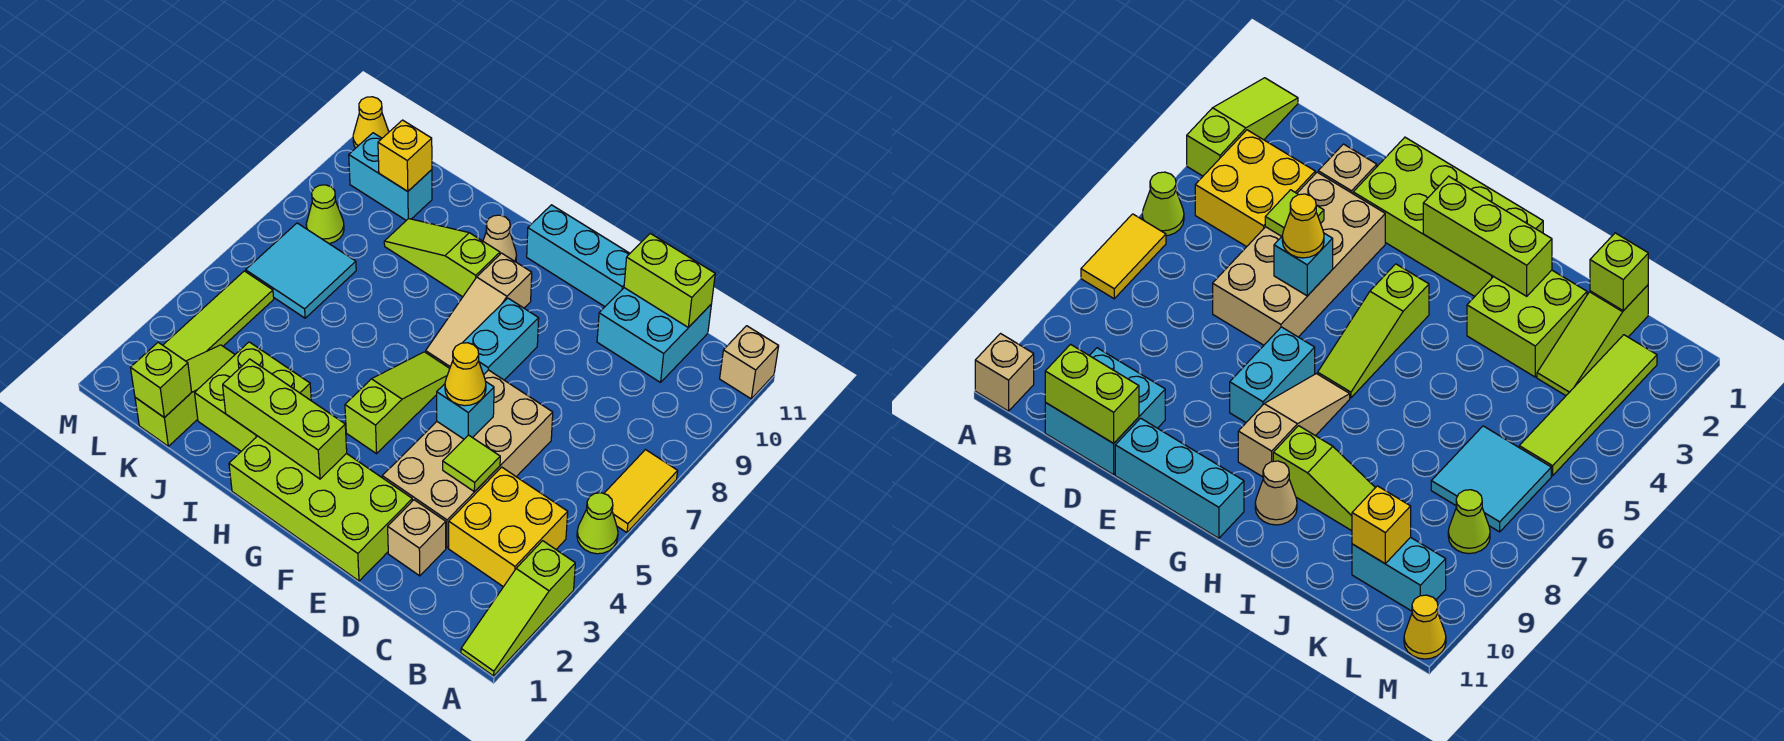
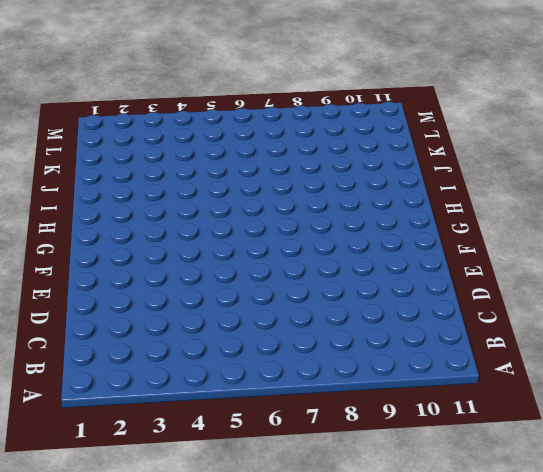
none -> lime slope A1:A3 level 1 top 3
none -> lime cone A5 level 1
none -> yellow tile A6:A7 level 1

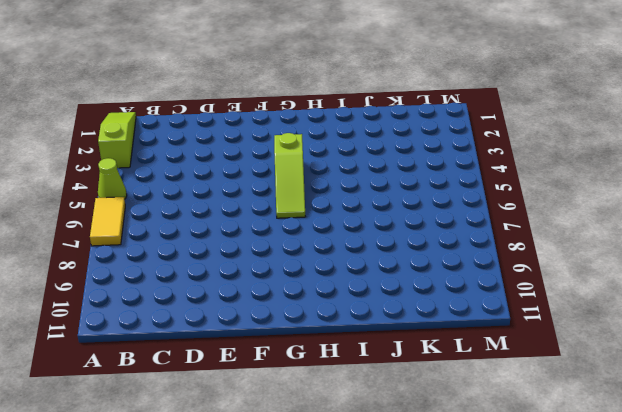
none -> tan brick A11 level 1
none -> yellow brick B3:C4 level 1
none -> cyan brick C10:D11 level 1

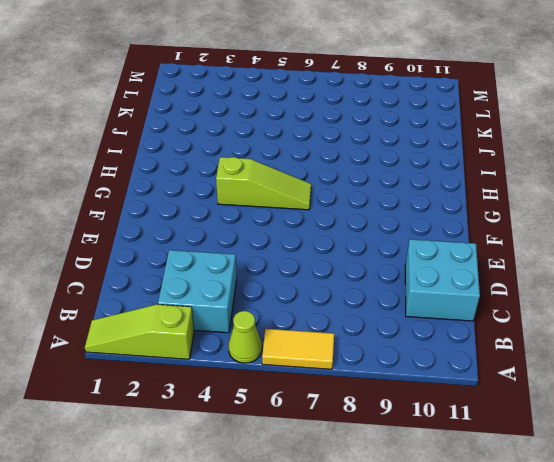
cyan brick B3:C4 level 1 -> yellow brick B3:C4 level 1
none -> tan brick A11 level 1
none -> tan brick D2 level 1
none -> tan brick D3:E6 level 1

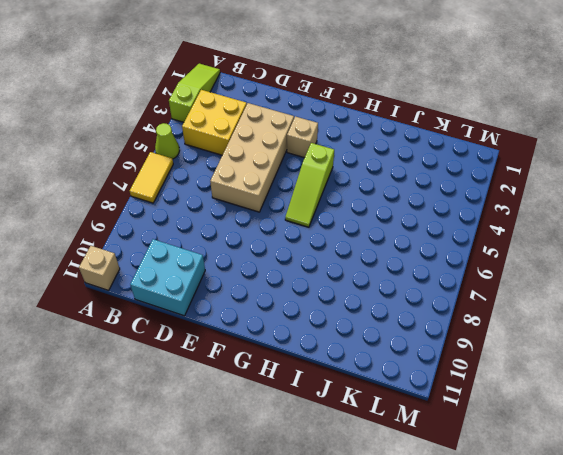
tan brick F3 level 1 -> tan brick D2 level 1
none -> lime brick E1:H2 level 1
none -> cyan brick E11:G11 level 1
none -> cyan brick F7:F8 level 1

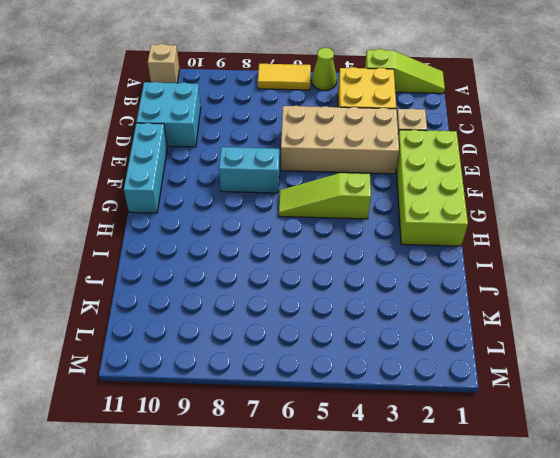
none -> tan slope G7:G9 level 1 top 9
none -> lime slope H9:J9 level 1 top H
none -> tan cone H10 level 1

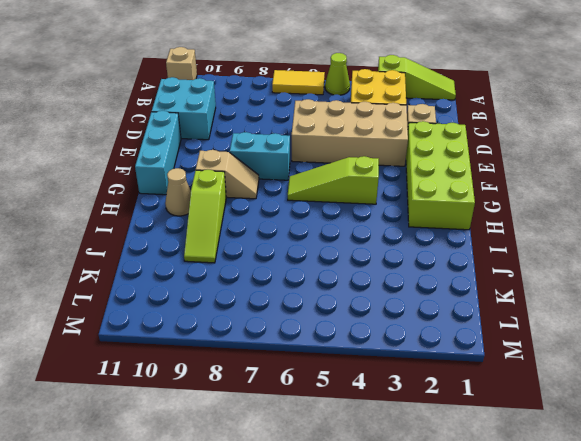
tan slope G8:G9 level 1 top 9 -> tan slope G7:G9 level 1 top 9
none -> lime brick I2:J3 level 1
none -> lime slope K1:K3 level 1 top 1
none -> cyan tile K6:L7 level 1

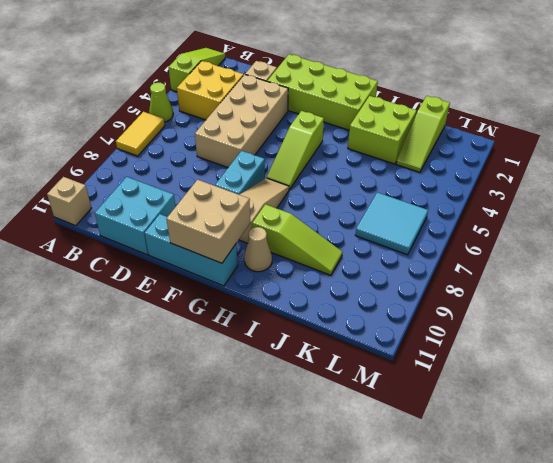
tan brick F10:G11 level 2 -> none
none -> cyan brick K10:L10 level 1
none -> lime tile L2:L5 level 1
none -> lime cone L8 level 1

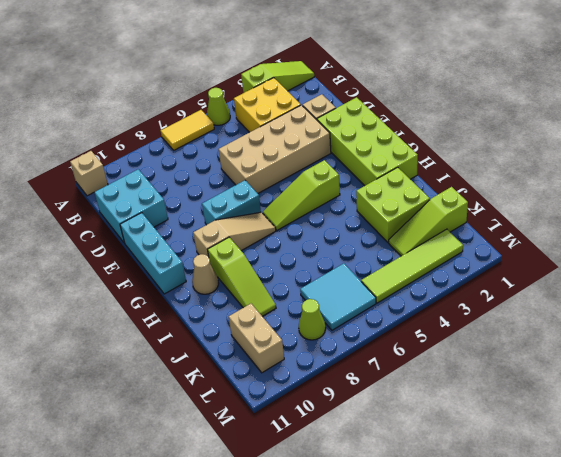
tan brick K10:L10 level 1 -> cyan brick K10:L10 level 1
none -> yellow cone M11 level 1
none -> lime brick C11:D11 level 2
none -> lime tile D4 level 2

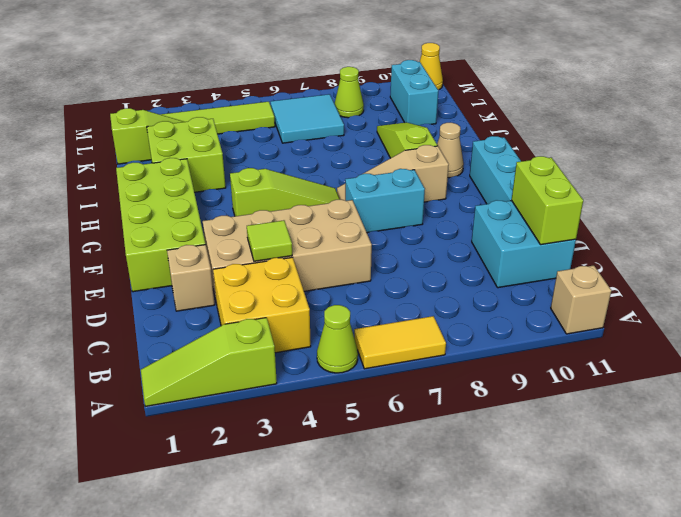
none -> cyan brick E5 level 2
none -> lime brick G2:I2 level 2
none -> lime brick K1 level 2

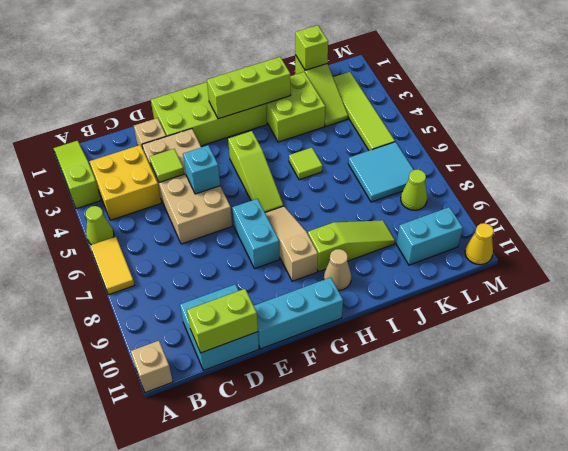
lime tile I5 level 1 -> none
none -> yellow brick K10 level 2
none -> yellow cone E5 level 3

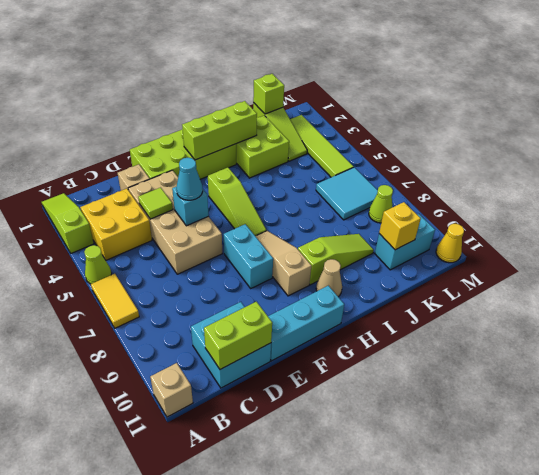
cyan cone E5 level 3 -> yellow cone E5 level 3

